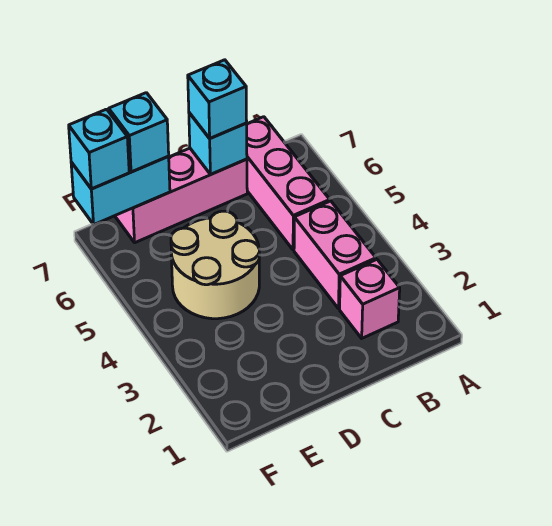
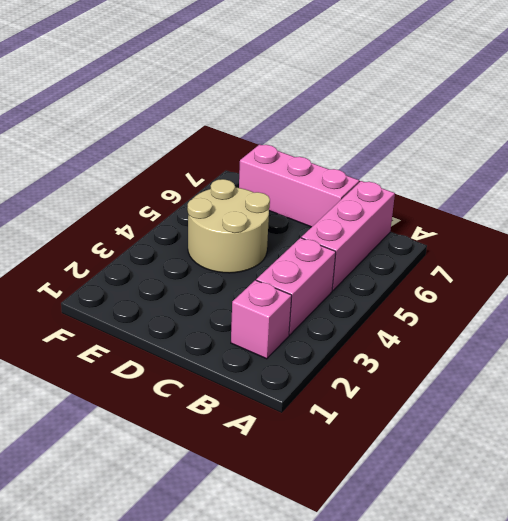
none -> cyan brick C7 level 2
none -> cyan brick E7:F7 level 2

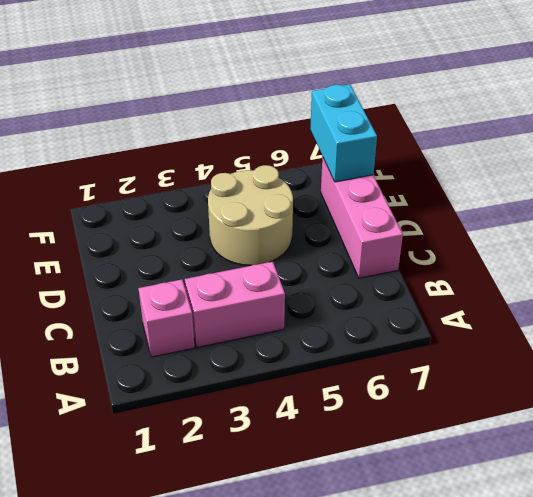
none -> pink brick B5:B7 level 1
none -> cyan brick C7 level 2

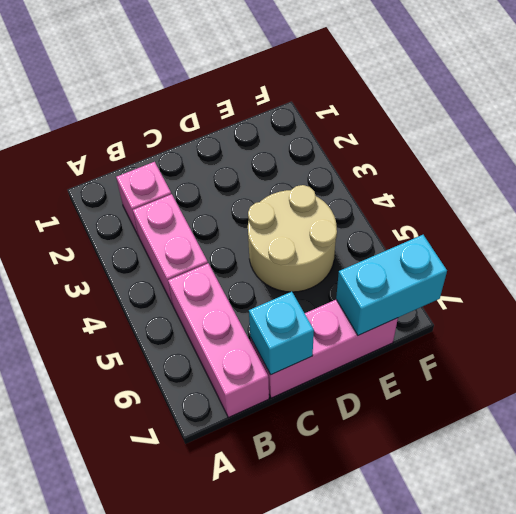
none -> cyan brick C7 level 3
none -> cyan brick E7 level 3

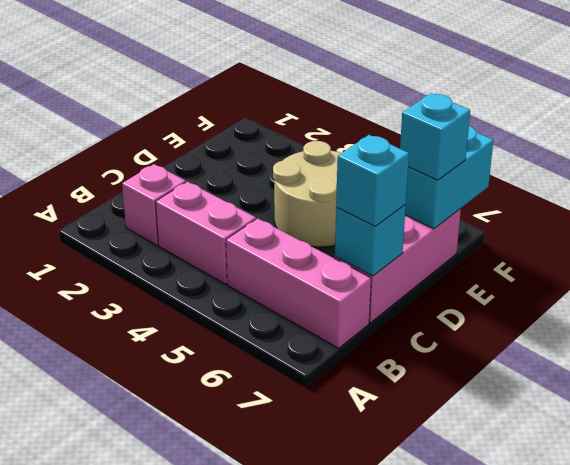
none -> cyan brick F7 level 3

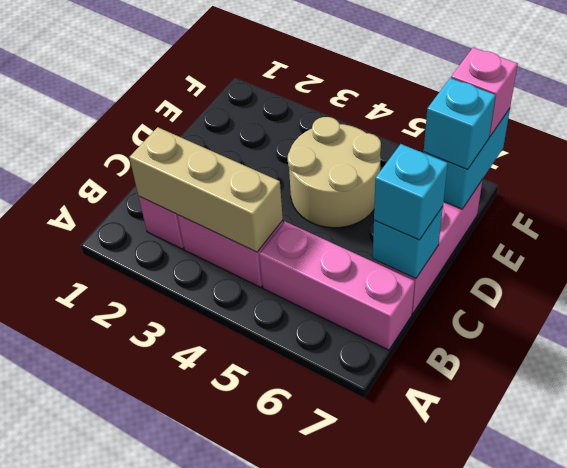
tan brick B2:B4 level 2 -> none
pink brick F7 level 3 -> cyan brick F7 level 3

